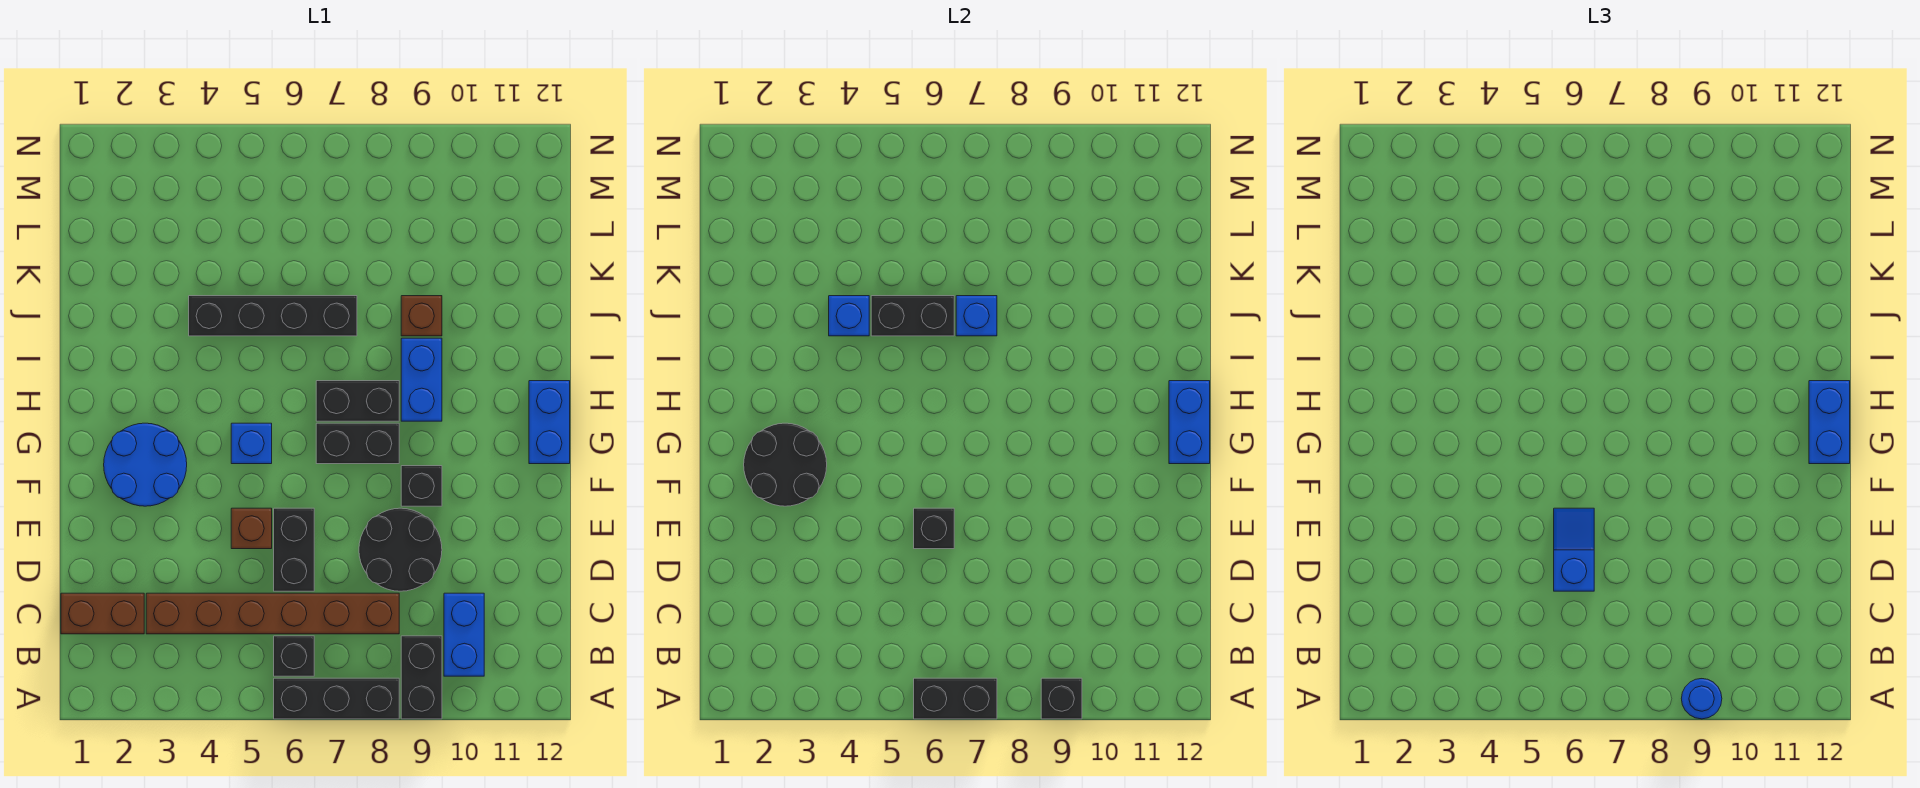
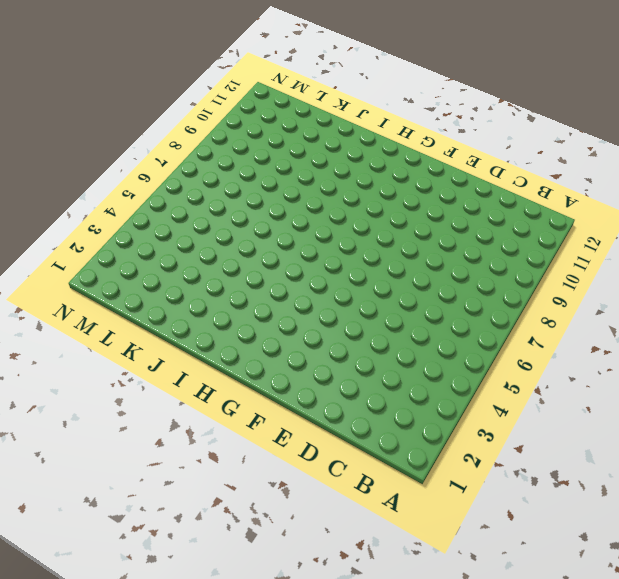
none -> black brick A6:A8 level 1
none -> black brick A9:B9 level 1
none -> black brick B6 level 1

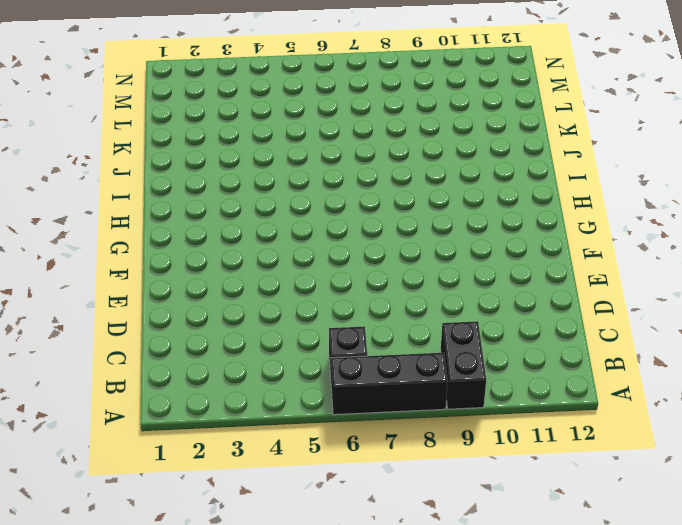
none -> blue brick B10:C10 level 1
none -> brown brick C1:C2 level 1
none -> brown brick C3:C8 level 1

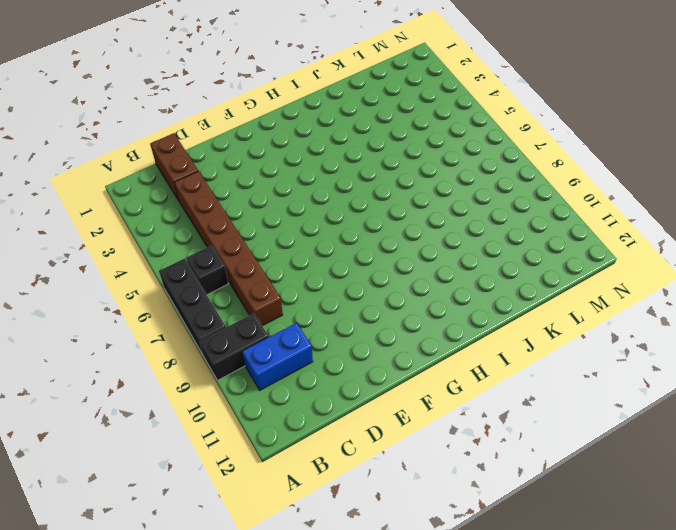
none -> black brick D6:E6 level 1
none -> black round brick D8:E9 level 1
none -> brown brick E5 level 1

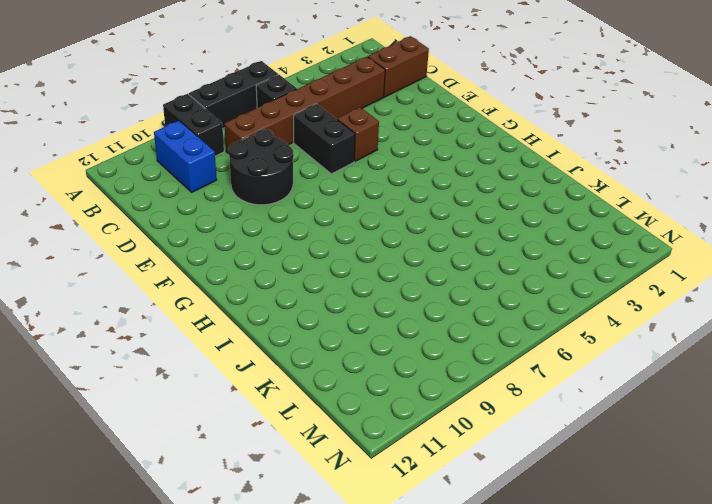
none -> blue round brick F2:G3 level 1
none -> black brick F9 level 1
none -> blue brick G5 level 1

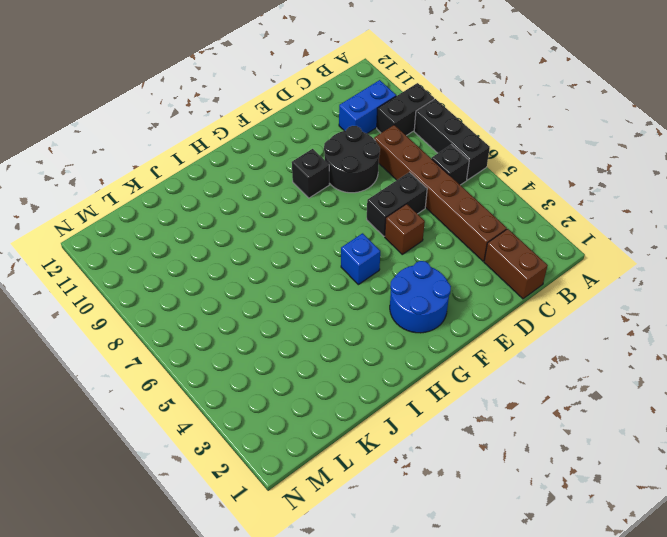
none -> black brick G7:G8 level 1
none -> blue brick G12:H12 level 1
none -> black brick H7:H8 level 1

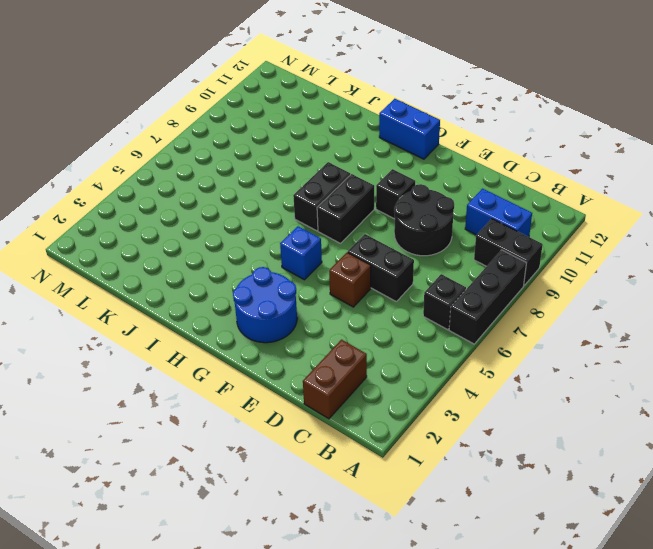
none -> brown brick C3:C8 level 1
none -> blue brick H9:I9 level 1
none -> black brick J4:J7 level 1

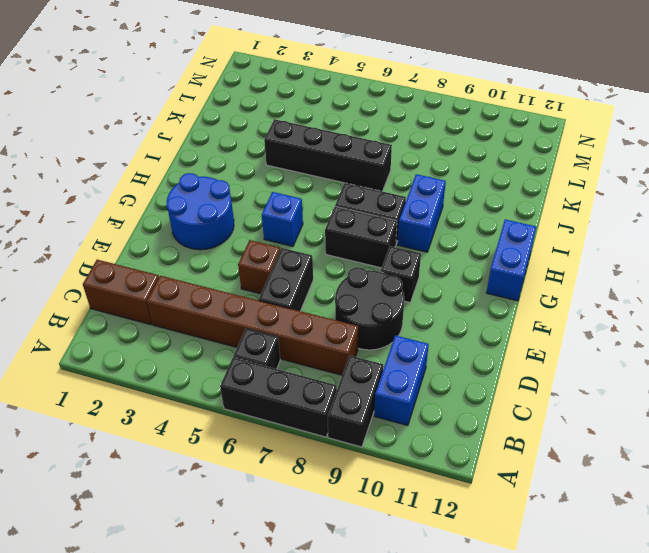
none -> brown brick J9 level 1
none -> black brick A6:A7 level 2
none -> black brick A9 level 2

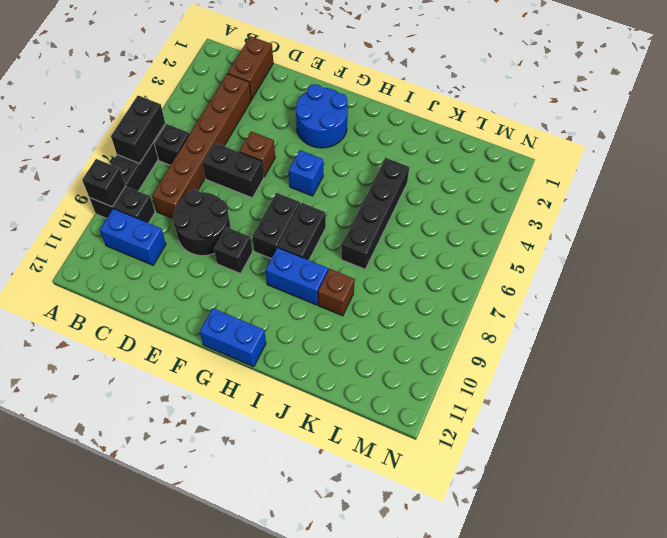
none -> black brick E6 level 2
none -> black round brick F2:G3 level 2
none -> blue brick G12:H12 level 2

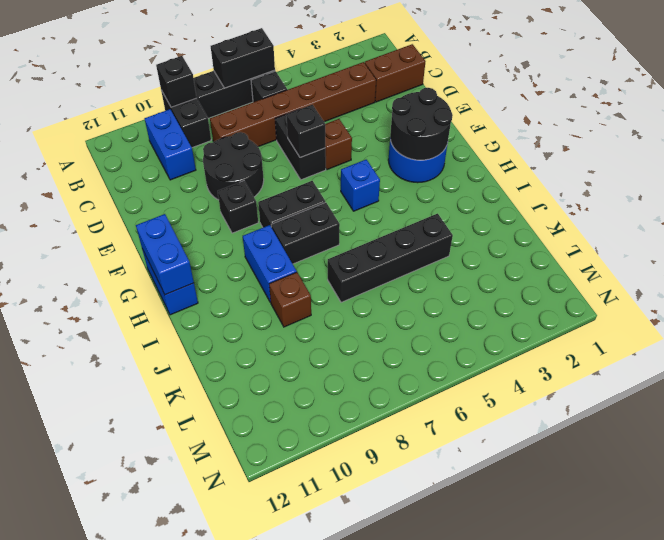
none -> blue brick J4 level 2
none -> black brick J5:J6 level 2
none -> blue brick J7 level 2

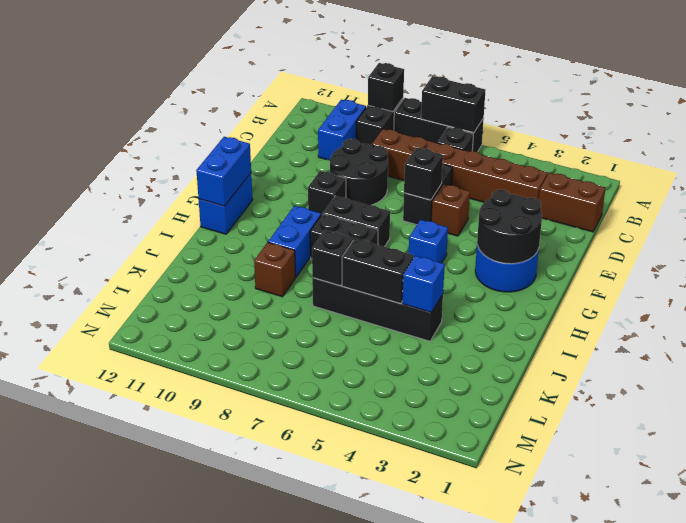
black brick J7 level 2 -> blue brick J7 level 2
none -> blue round brick A9 level 3
none -> blue slope D6:E6 level 3 top D
none -> blue brick G12:H12 level 3

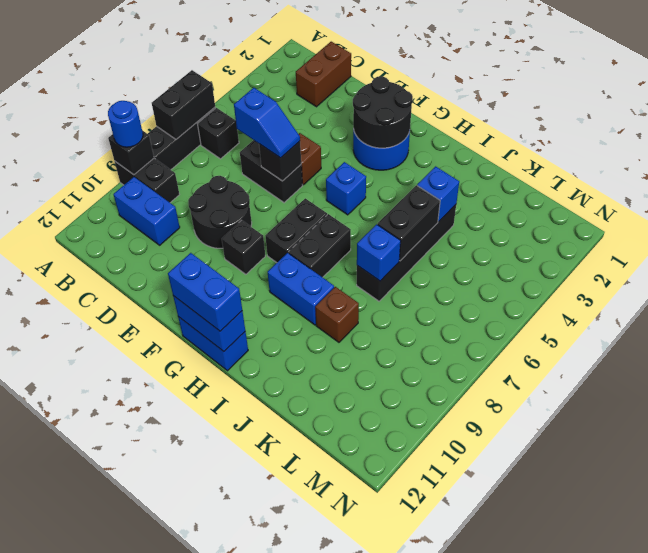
none -> brown brick C3:C8 level 1

